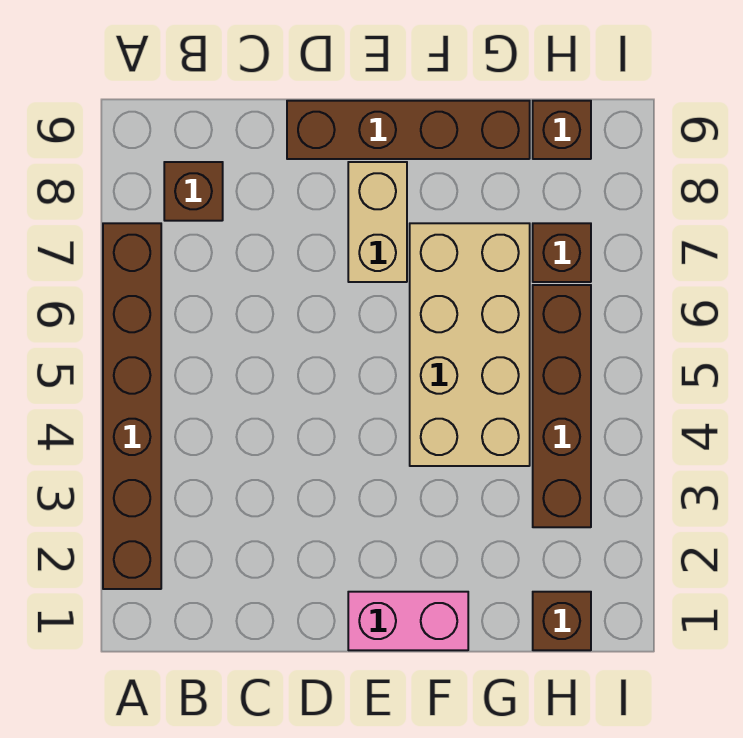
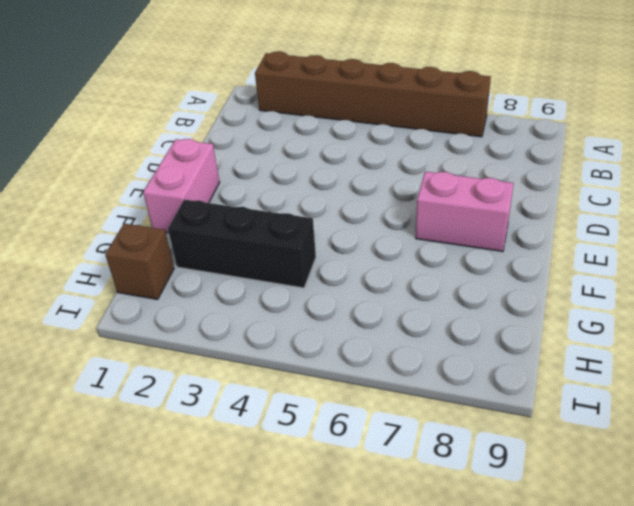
pink brick E7:E8 level 1 -> tan brick E7:E8 level 1
black brick G2:G4 level 1 -> tan brick F4:G7 level 1
none -> brown brick B8 level 1
none -> brown brick D9:G9 level 1

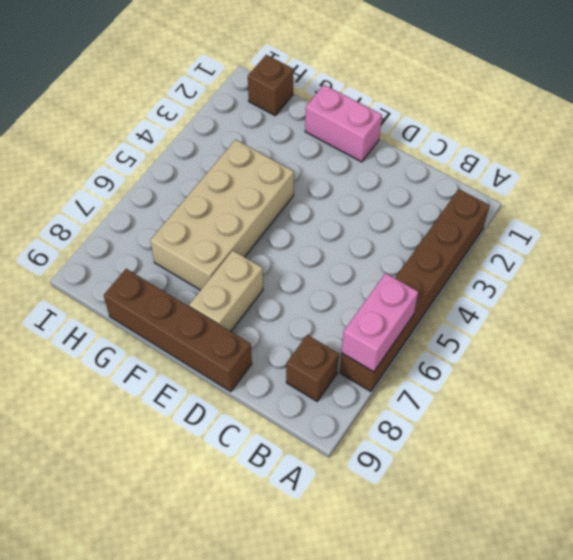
pink brick A6:A7 level 2 -> none
none -> brown brick H3:H6 level 1
none -> brown brick H7 level 1

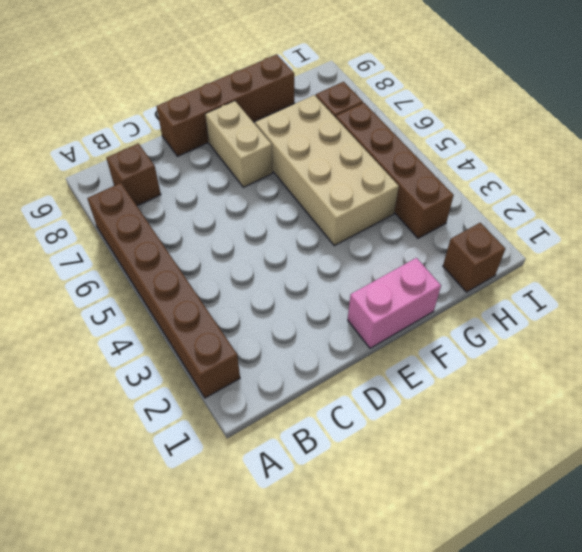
none -> brown brick H9 level 1

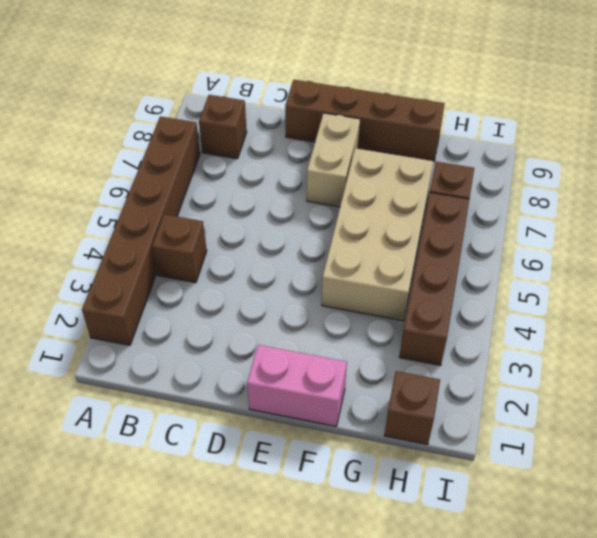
brown brick B4 level 1 -> brown brick H9 level 1

